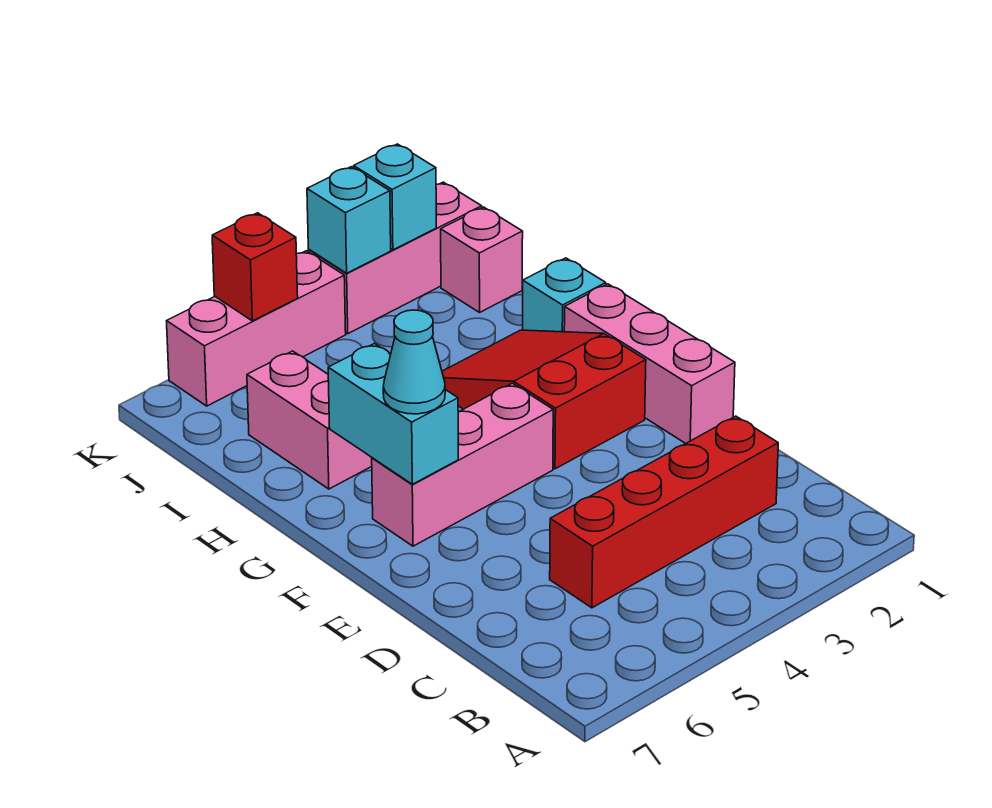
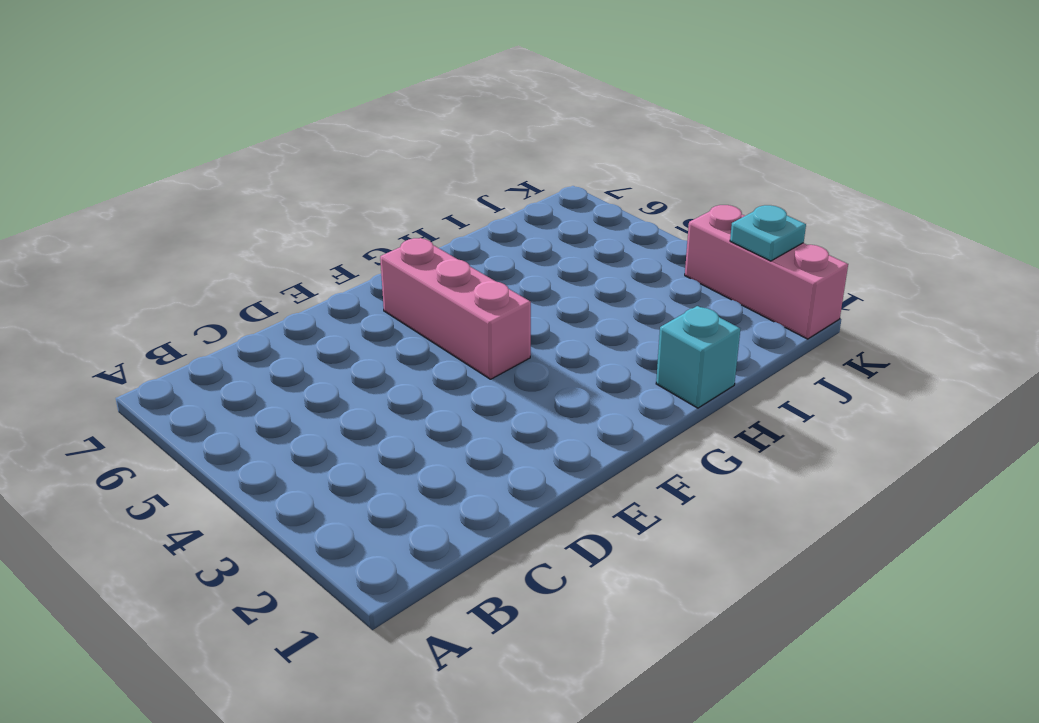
cyan plate K2 level 2 -> cyan brick K2 level 2
none -> red brick C2:C5 level 1
none -> pink brick E1:G1 level 1
none -> red slope F2:H3 level 1 top F

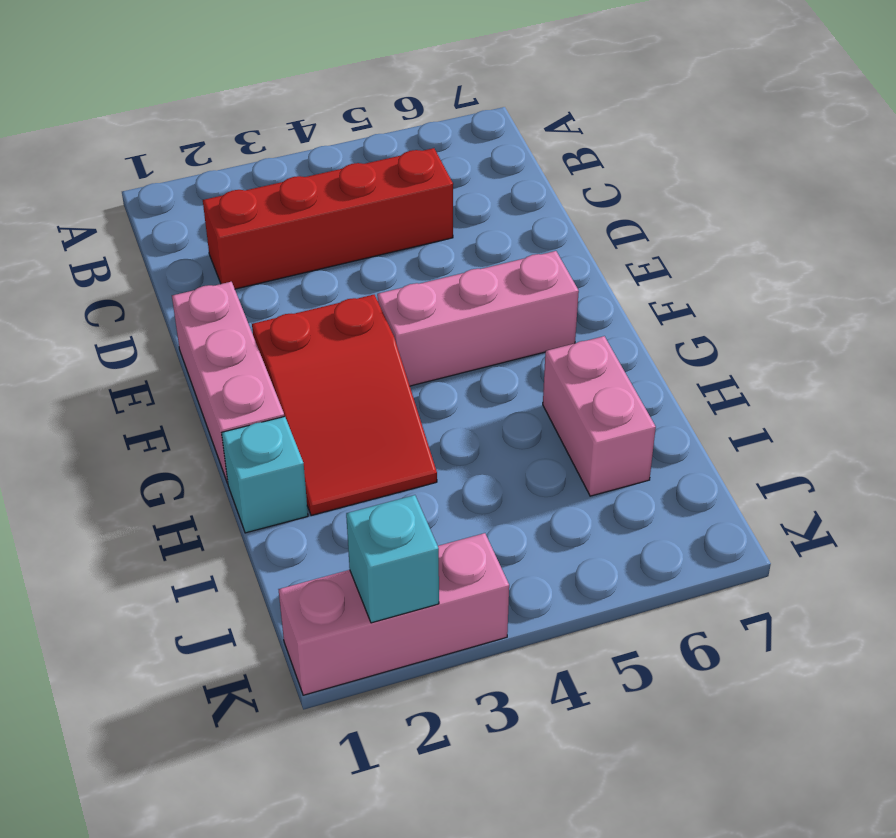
none -> pink brick J1 level 1
none -> pink brick K4:K6 level 1
none -> cyan brick F6:G6 level 2

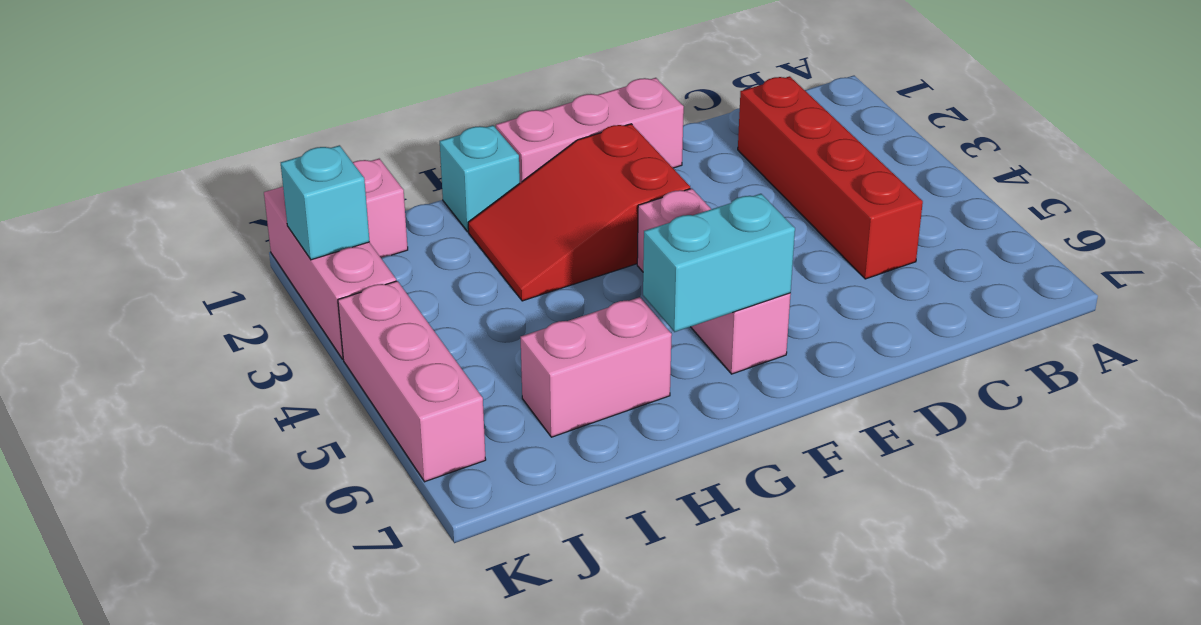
none -> cyan brick K3 level 2
none -> red brick K5 level 2
none -> cyan cone F6 level 3

